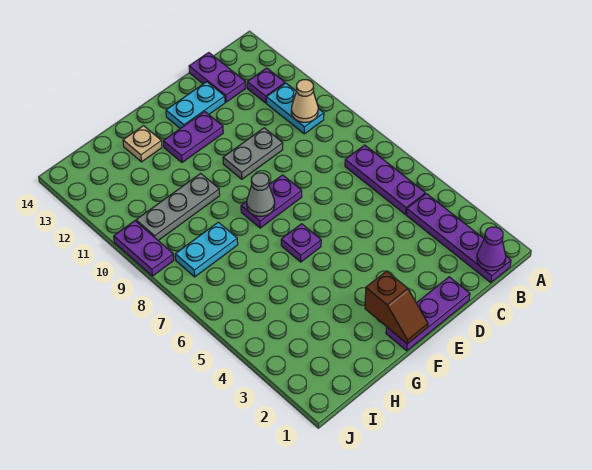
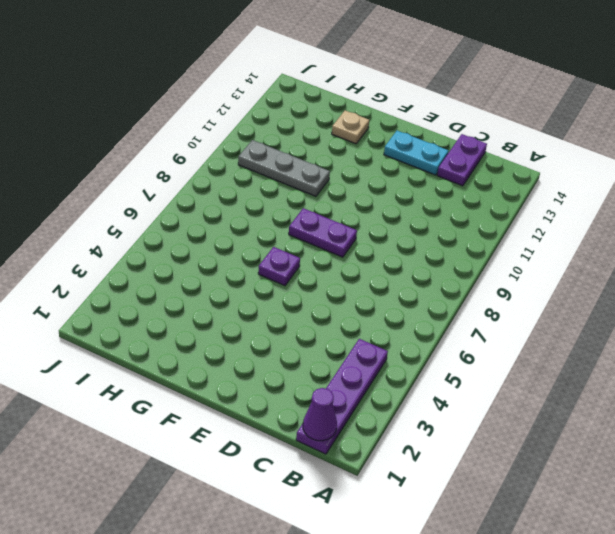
none -> purple plate B5:B7 level 1
none -> cyan plate B10:B11 level 1
none -> purple plate B12 level 1

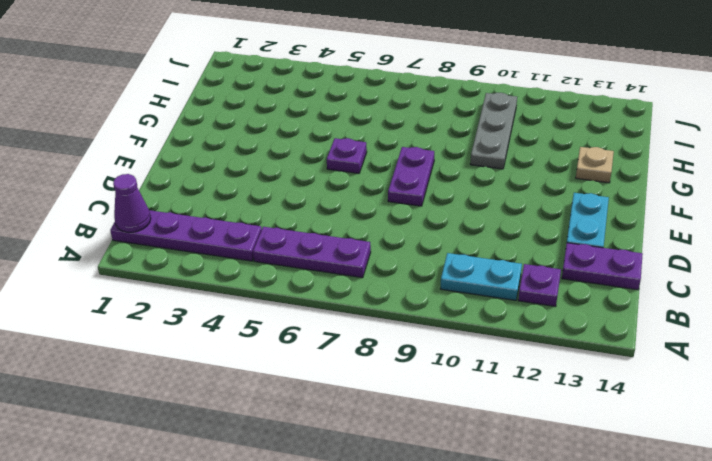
none -> purple plate D1:F1 level 1
none -> grey plate D10:E10 level 1
none -> purple plate E12:F12 level 1

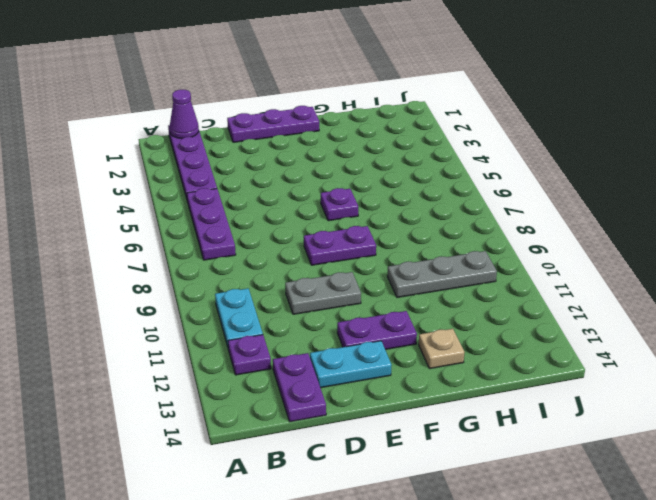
none -> cyan plate H8:I8 level 1
none -> purple plate J9:J10 level 1
none -> tan cone B10 level 2

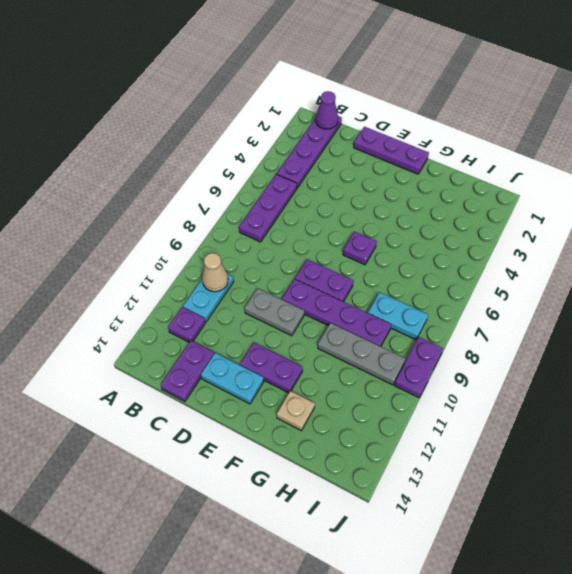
purple plate E9:H9 level 1 -> none
none -> brown slope F1:F2 level 2 top 2
none -> grey cone F8 level 2

